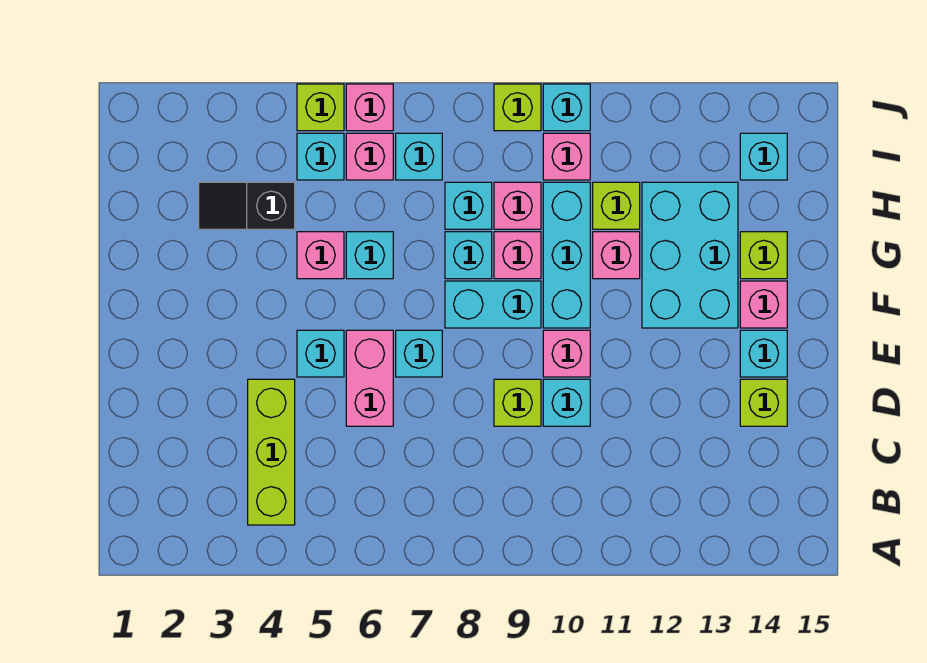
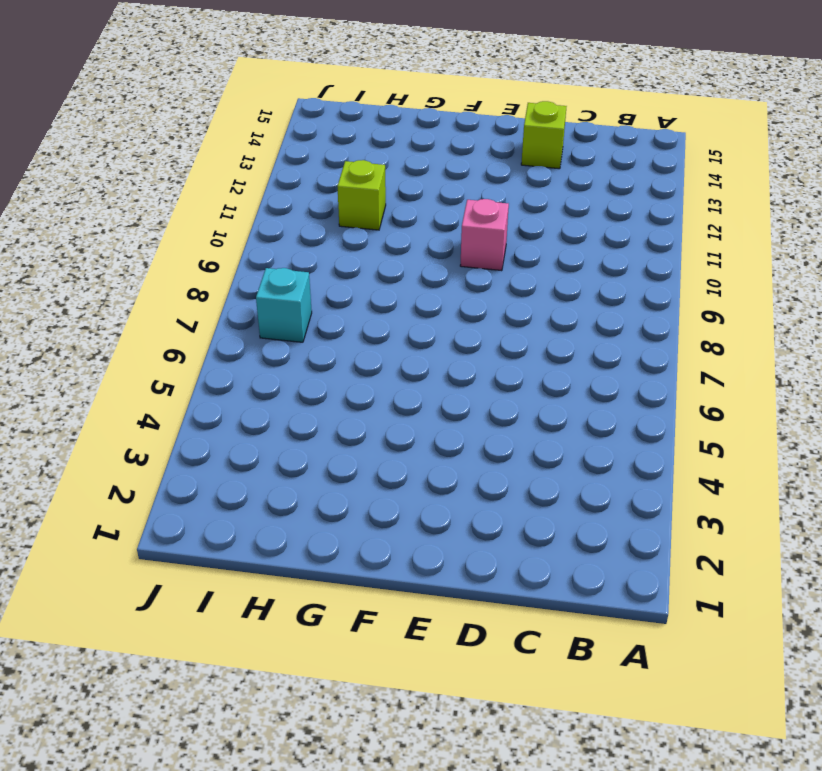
none -> lime brick B4:D4 level 1
none -> pink brick D6:E6 level 1
none -> lime brick D9 level 1
none -> cyan brick D10 level 1

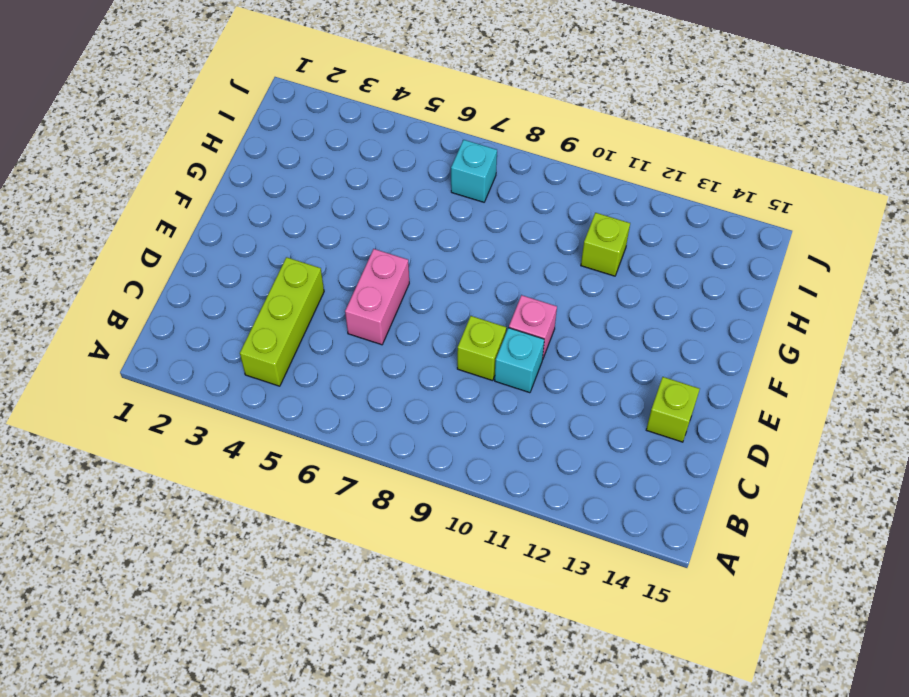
none -> cyan brick E5 level 1
none -> cyan brick E7 level 1
none -> cyan brick E14 level 1
none -> cyan brick F8:F9 level 1

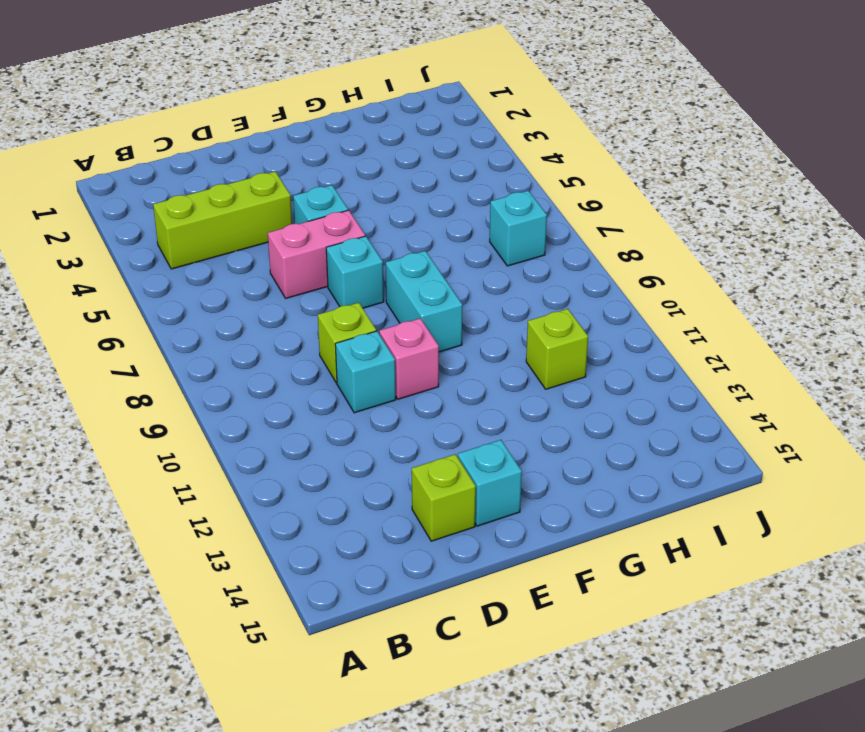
none -> cyan brick F10:H10 level 1
none -> cyan brick F12:H13 level 1
none -> pink brick F14 level 1
none -> pink brick G5 level 1

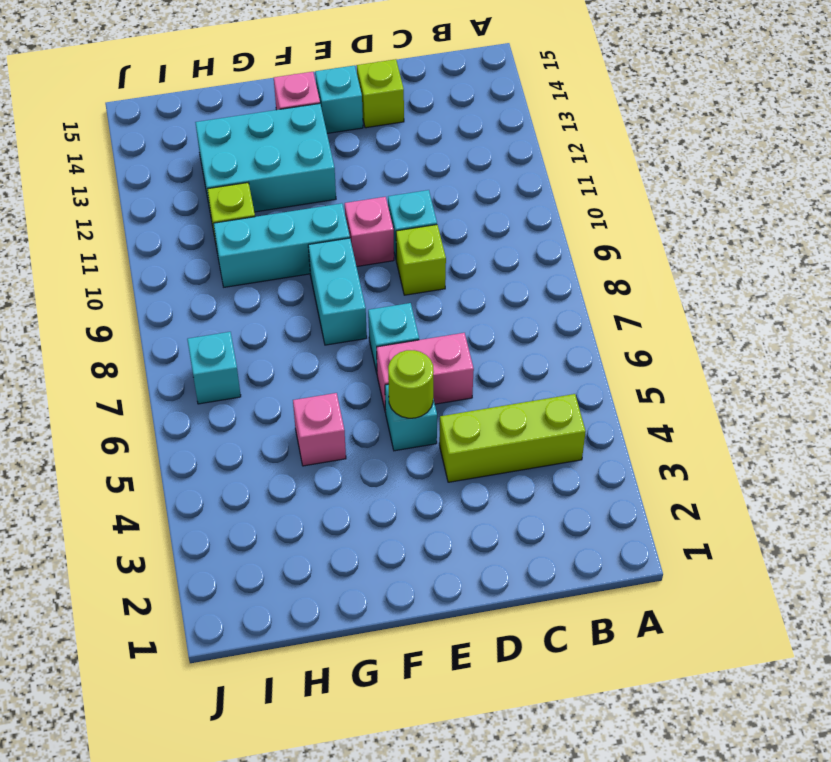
lime round brick E5 level 2 -> none
none -> cyan brick G6 level 1
none -> cyan brick G8 level 1
none -> pink brick G9 level 1
none -> pink brick G11 level 1

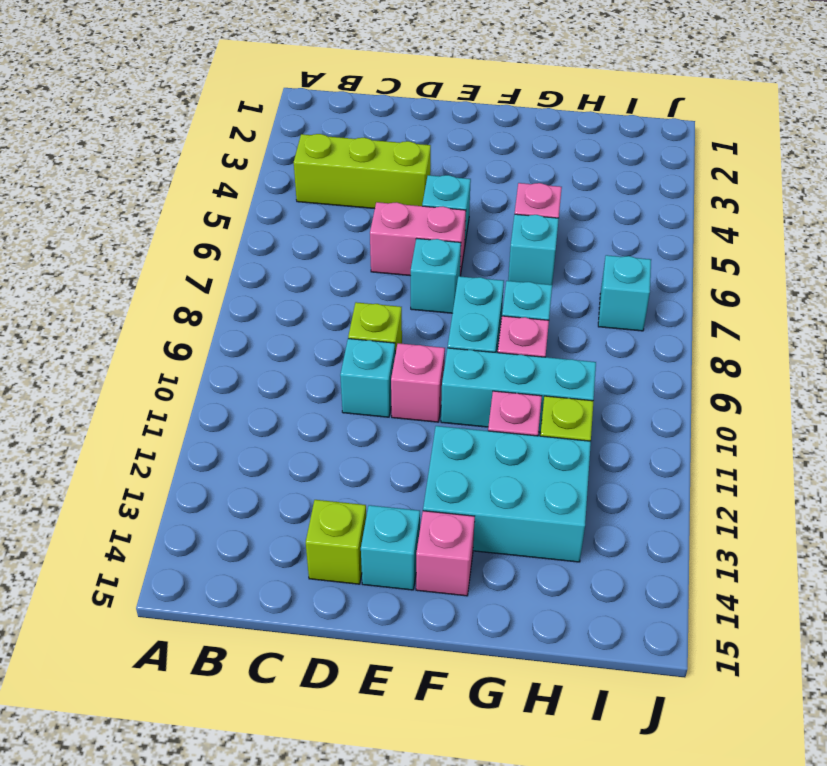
none -> lime brick G14 level 1
none -> black slope H3:H4 level 1 top 4
none -> cyan brick H8 level 1
none -> pink brick H9 level 1

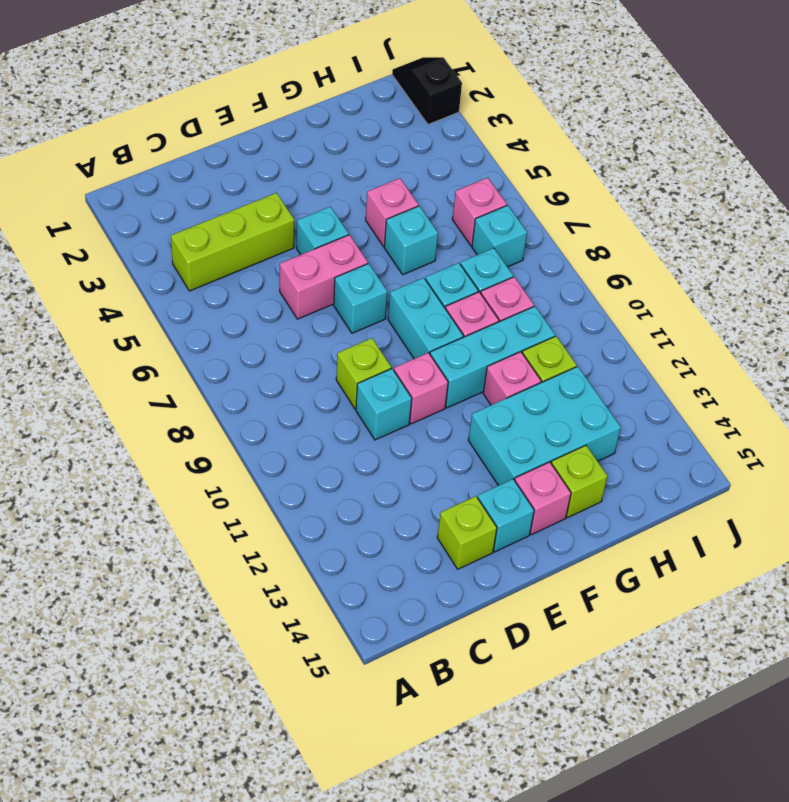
black slope J1:J2 level 1 top 2 -> black slope H3:H4 level 1 top 4
none -> cyan brick I5 level 1
none -> pink brick I10 level 1
none -> cyan brick I14 level 1
none -> lime brick J5 level 1

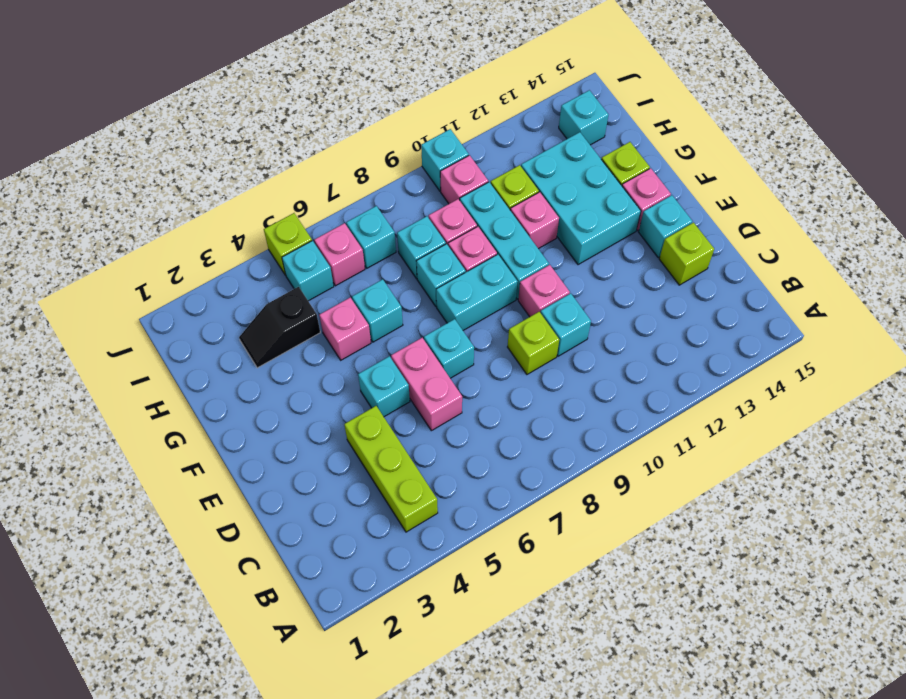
none -> pink brick J6 level 1
none -> lime brick J9 level 1

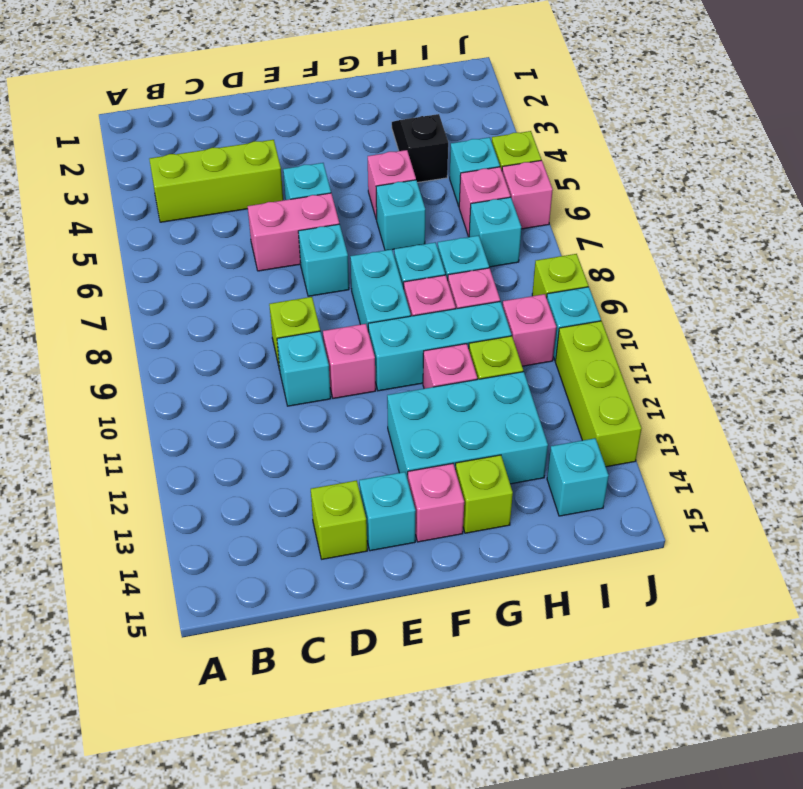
lime brick J11:J13 level 1 -> none

